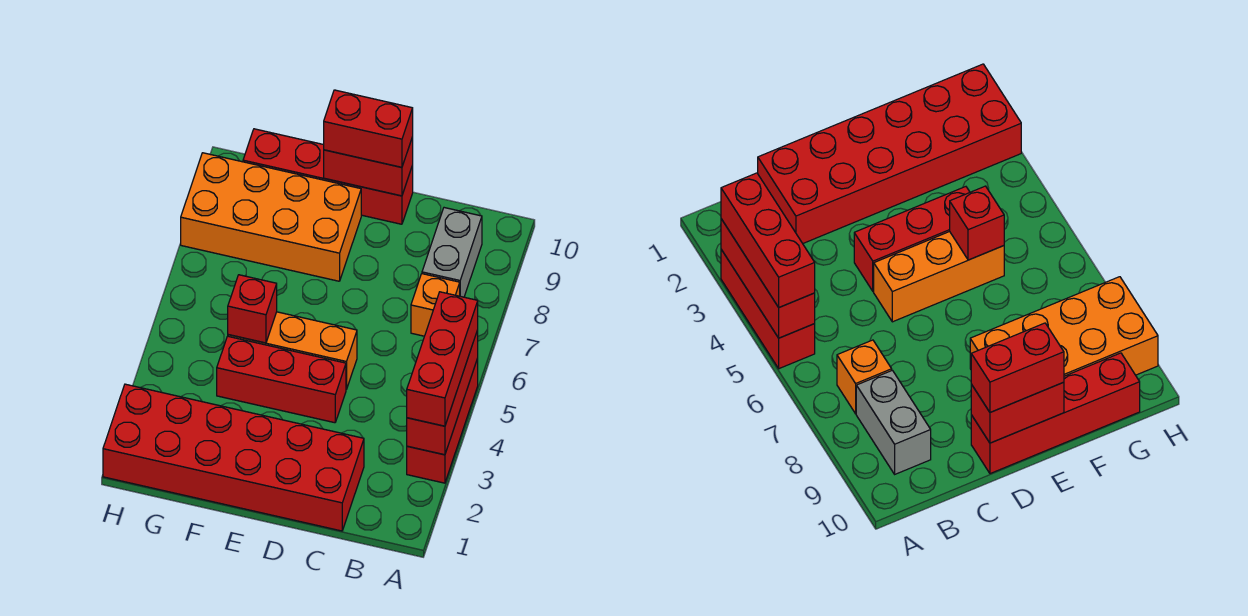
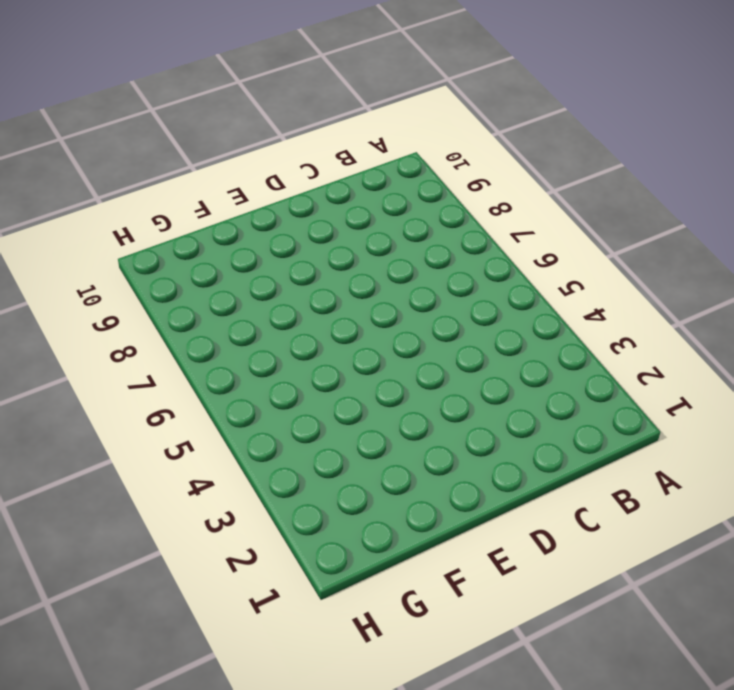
none -> red brick A3:A5 level 1
none -> orange brick B7 level 1
none -> grey brick B8:B9 level 1

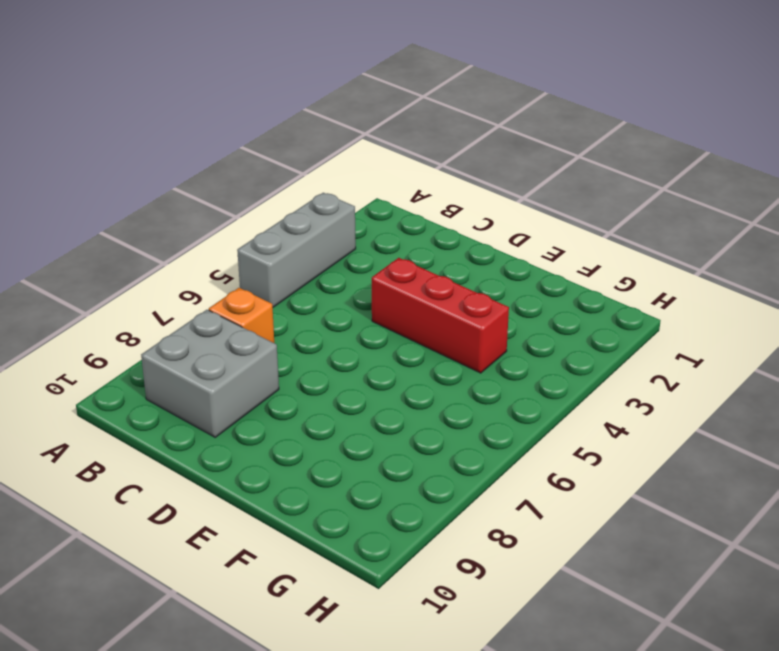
grey brick A3:A5 level 1 -> red brick A3:A5 level 1
grey brick B8:C9 level 1 -> grey brick B8:B9 level 1
none -> red brick C1:H2 level 1
none -> orange brick D5:F5 level 1
none -> red brick D10:G10 level 1

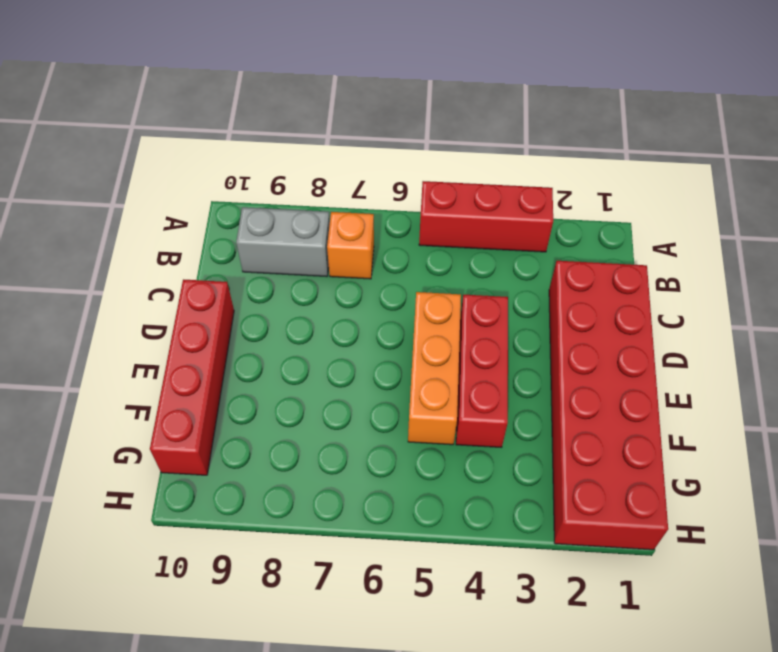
none -> orange brick E8:H9 level 1
none -> red brick A3:A5 level 2
none -> red brick D10:E10 level 2

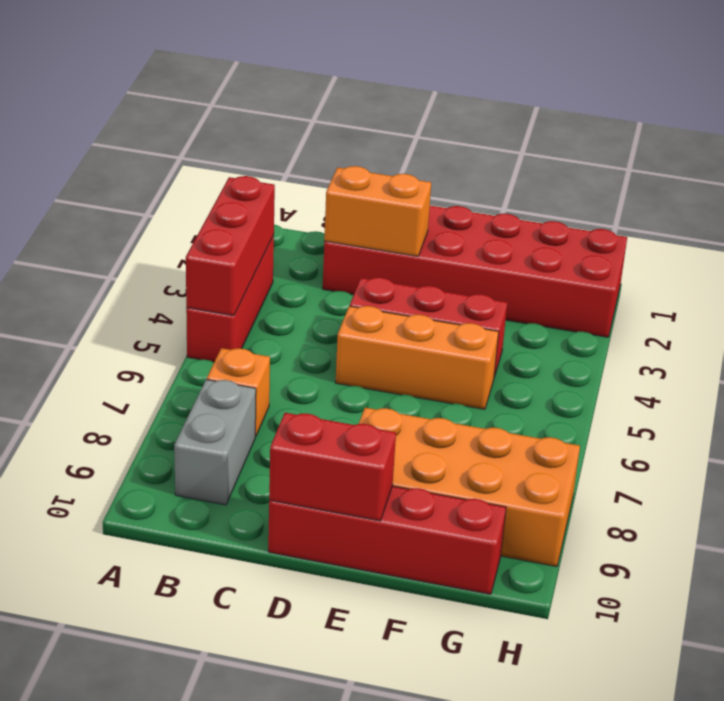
orange brick C2:D2 level 2 -> none
none -> red brick F5 level 2
none -> red brick A3:A5 level 3
none -> red brick D10:E10 level 3

